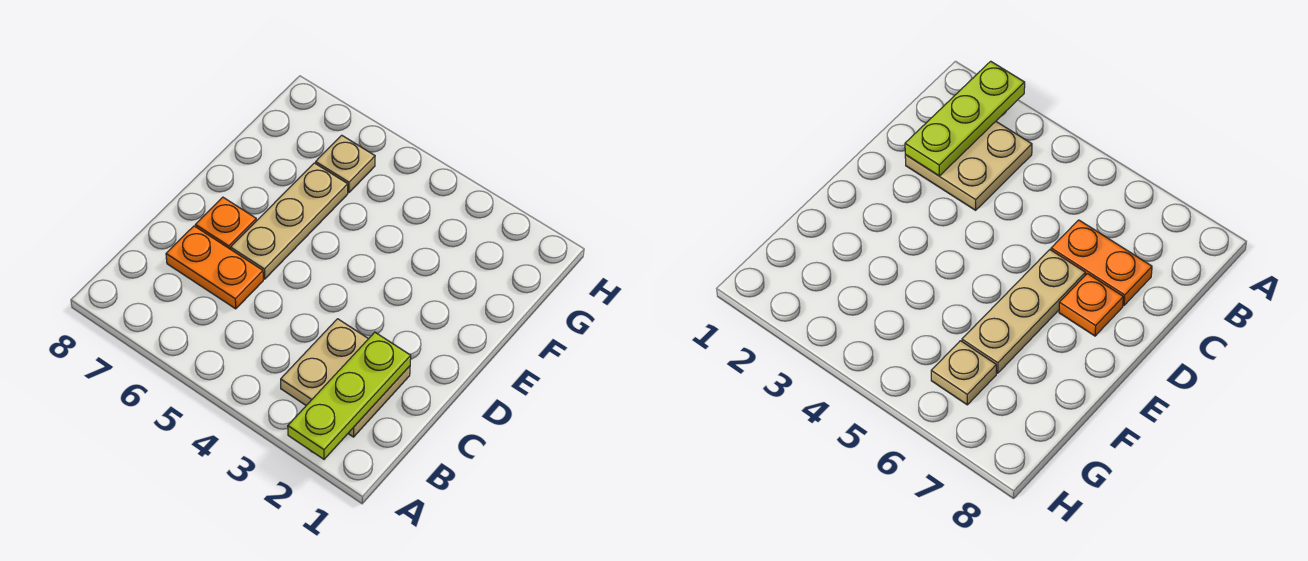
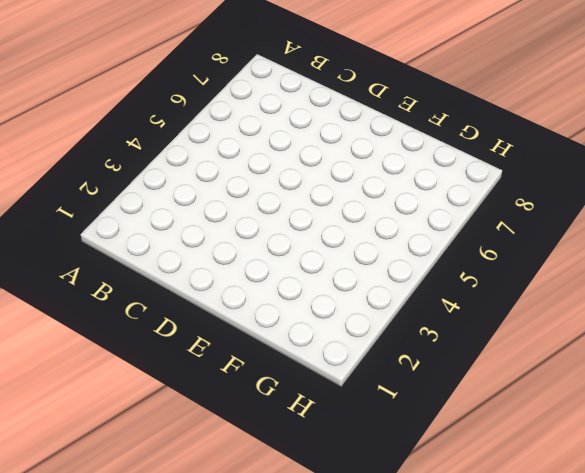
none -> tan plate B2:C3 level 1
none -> orange plate C6:C7 level 1

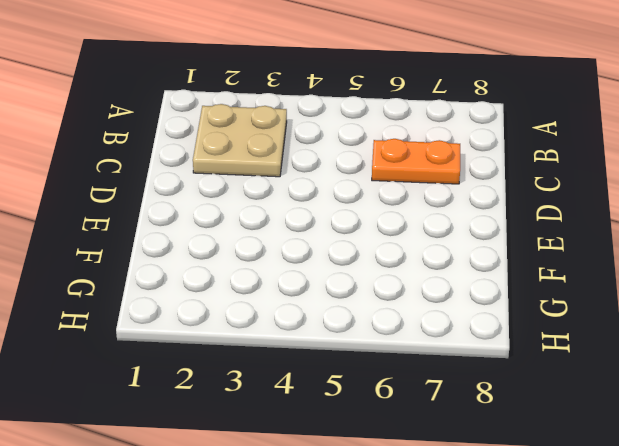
none -> tan plate D6:F6 level 1
none -> orange plate D7 level 1

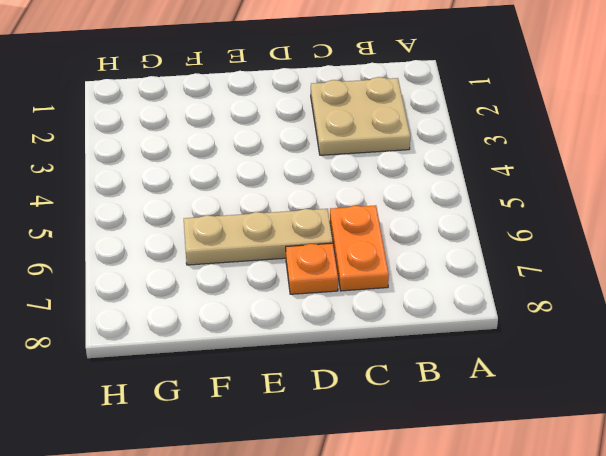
none -> tan plate G6 level 1
none -> lime plate A2:C2 level 2

